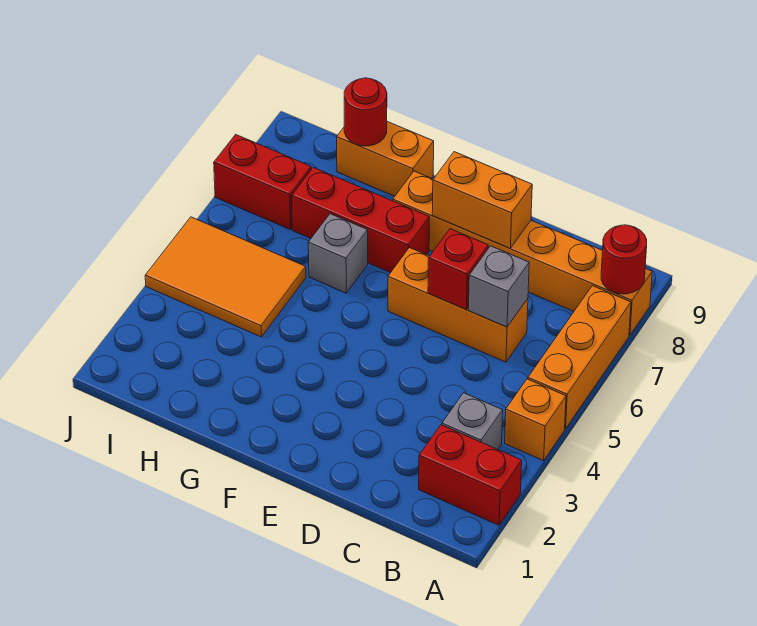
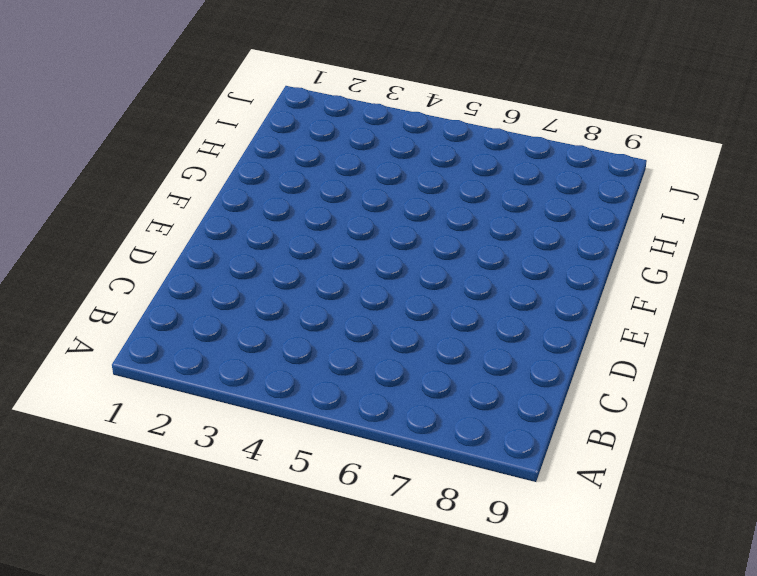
none -> red brick A2:B2 level 1
none -> orange brick A4 level 1
none -> orange brick A5:A7 level 1

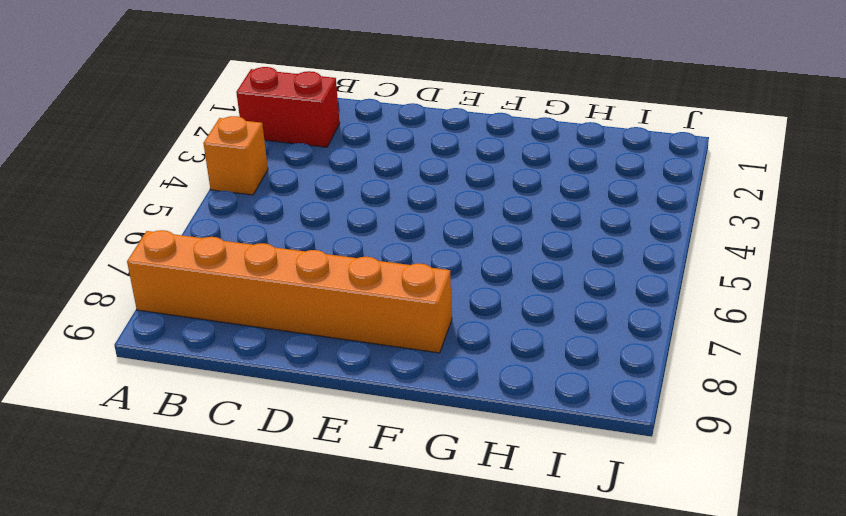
none -> orange brick A5:A7 level 1
none -> grey brick B3 level 1
none -> orange brick C6:E6 level 1

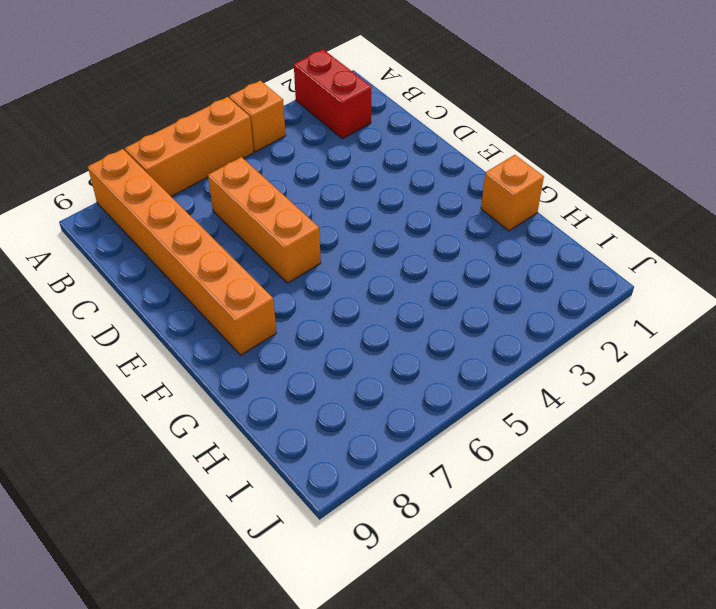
orange brick G1 level 1 -> none
none -> grey brick B3 level 1
none -> red brick F7:H7 level 1
none -> grey brick G6 level 1

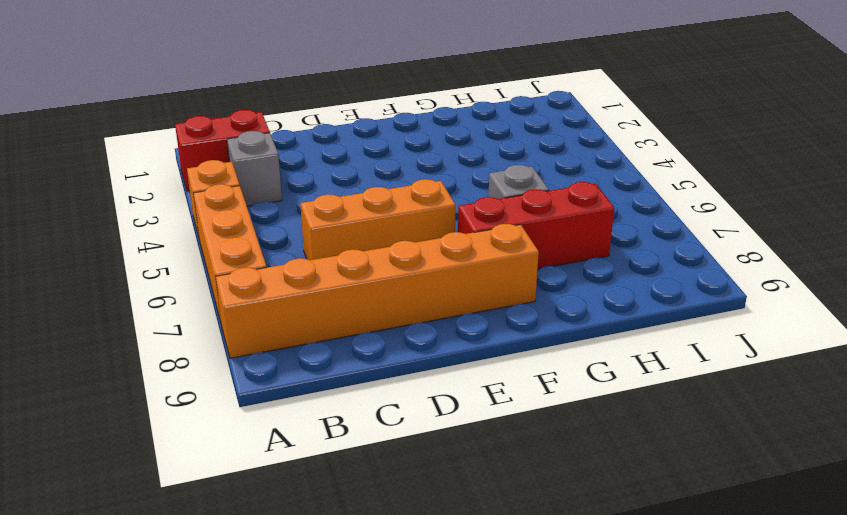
none -> orange brick G9:H9 level 1
none -> orange tile H4:J5 level 1
none -> red brick I7:J7 level 1

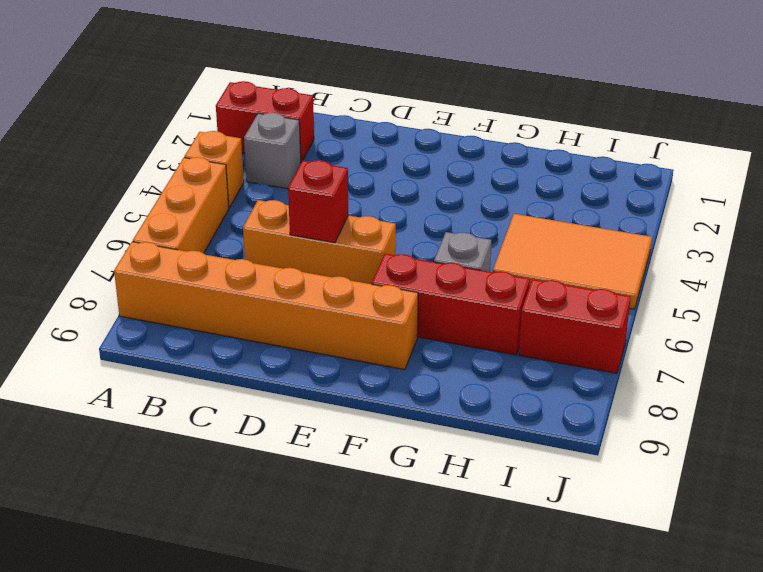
none -> orange brick G9:H9 level 1
none -> red round brick A8 level 2
none -> grey brick C6 level 2

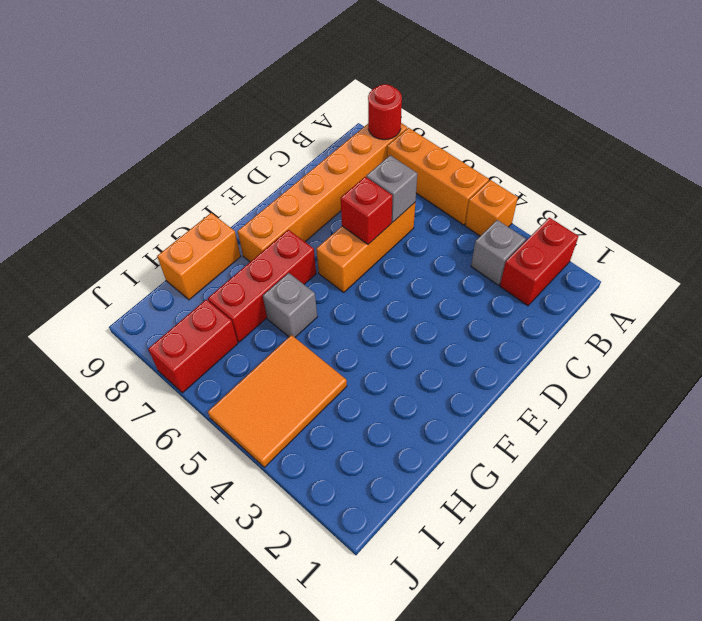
none -> orange brick D8:E8 level 2
none -> red round brick H9 level 2

